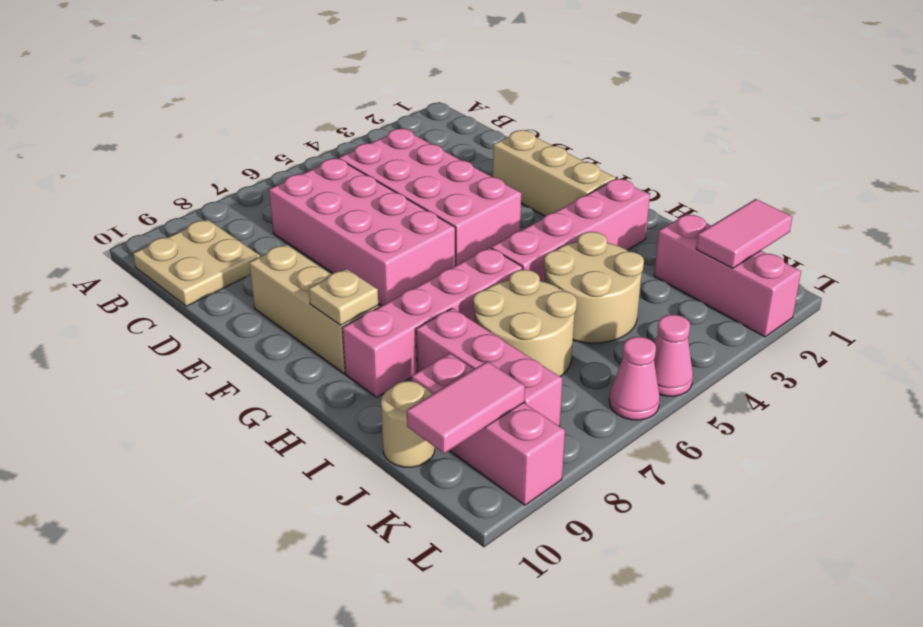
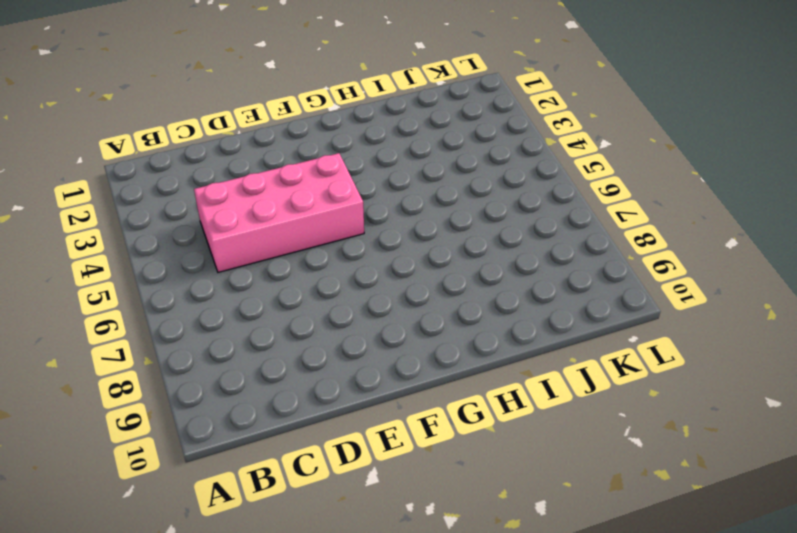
none -> tan plate B9:C10 level 1
none -> pink brick C6:F7 level 1
none -> tan brick E2:G2 level 1

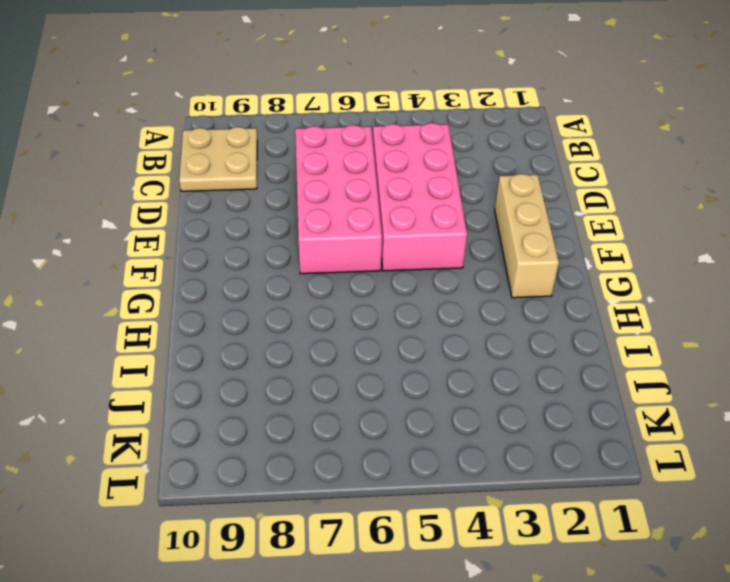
none -> tan brick E9:G9 level 1
none -> pink brick H2:H5 level 1
none -> pink brick H6:H9 level 1

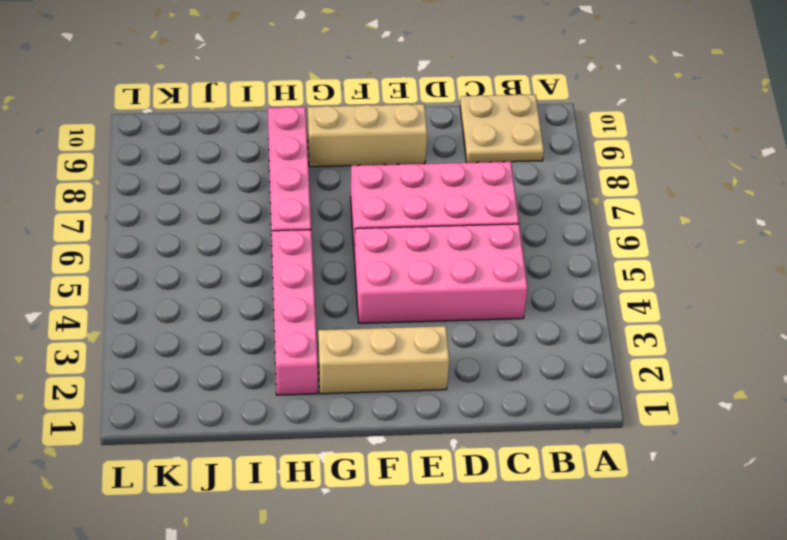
none -> tan round brick I4:J5 level 1
none -> tan round brick I6:J7 level 1
none -> pink brick I8:K8 level 1

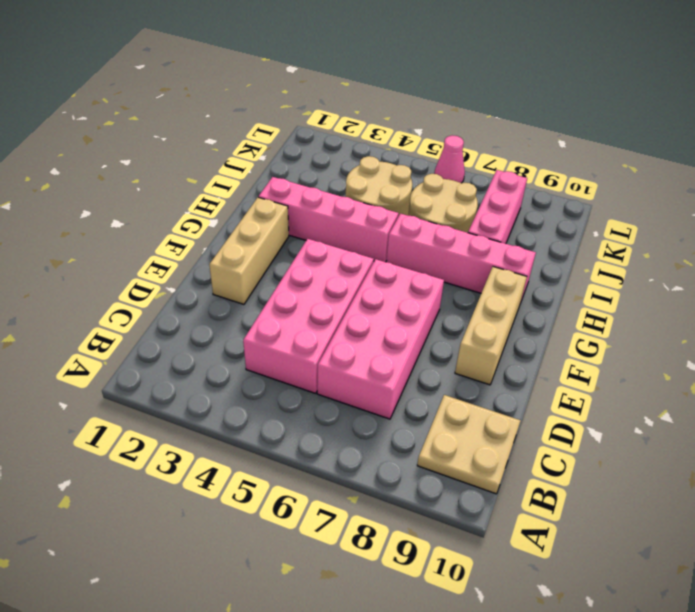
none -> pink brick J2:L2 level 1
none -> pink brick J9:L9 level 1
none -> tan round brick J10 level 1

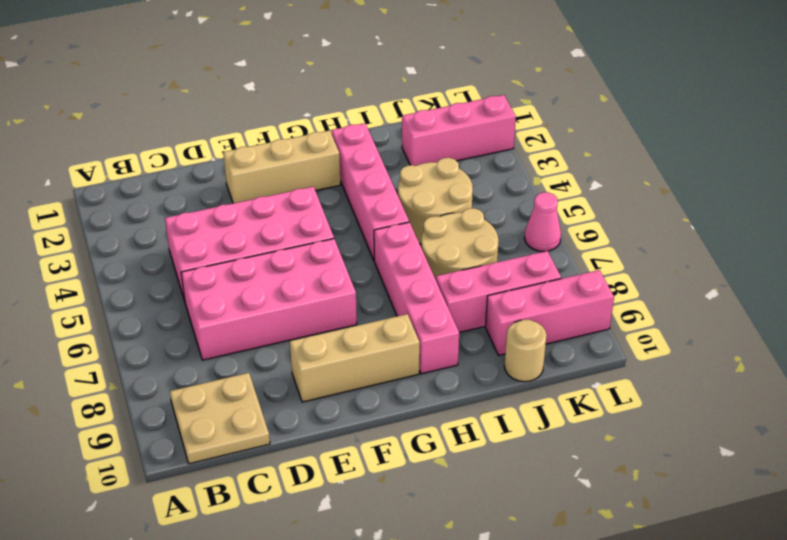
none -> pink cone L5 level 1
none -> tan plate G9 level 2
none -> pink tile K1:K2 level 2

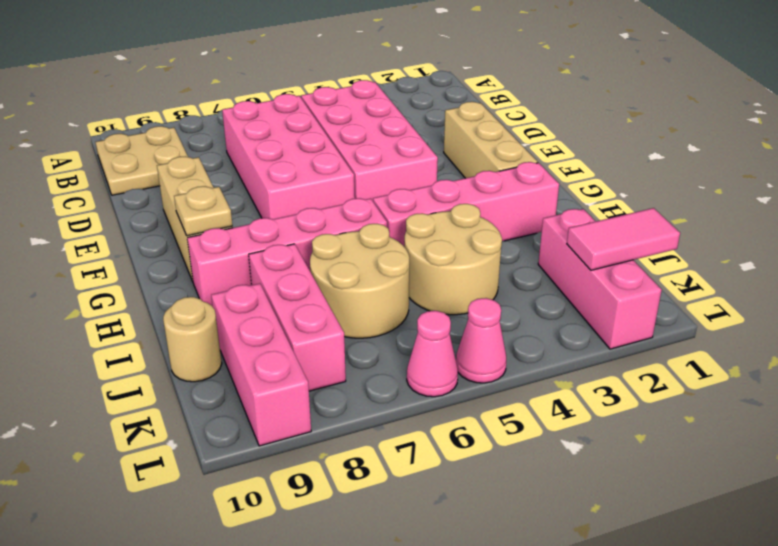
none -> pink tile K9:K10 level 2

